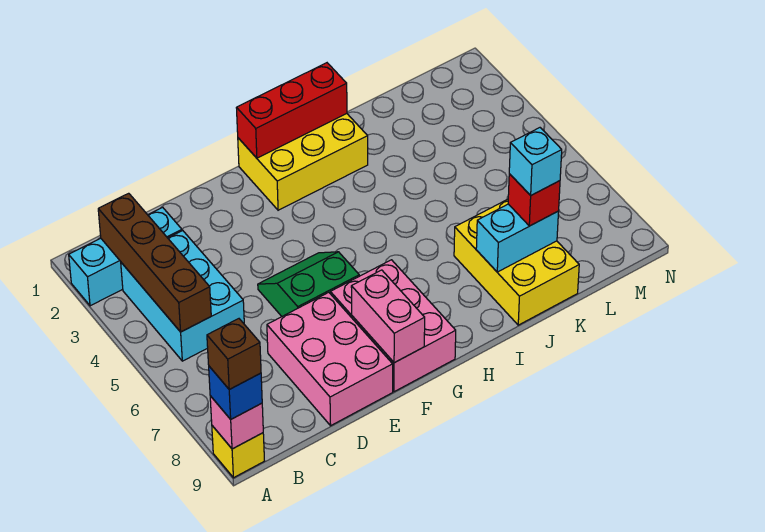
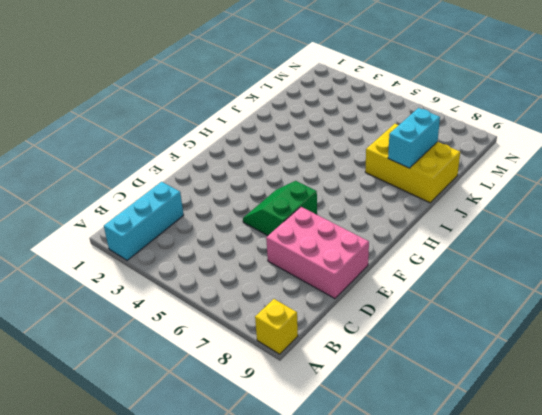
none -> cyan brick B3:C5 level 1
none -> pink brick F7:G9 level 1
none -> yellow brick G1:I2 level 1

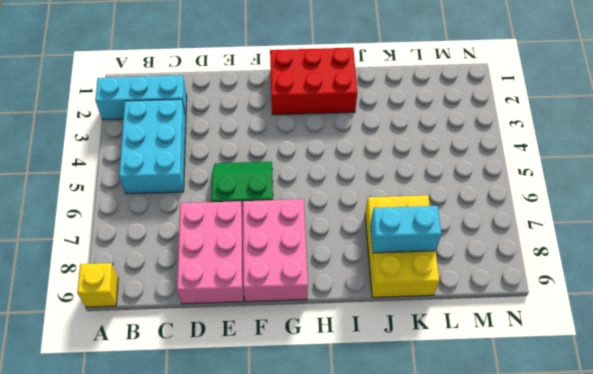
red brick G1:I2 level 1 -> yellow brick G1:I2 level 1
none -> pink brick A9 level 2
none -> brown brick B2:B5 level 2
none -> pink brick F8:F9 level 2

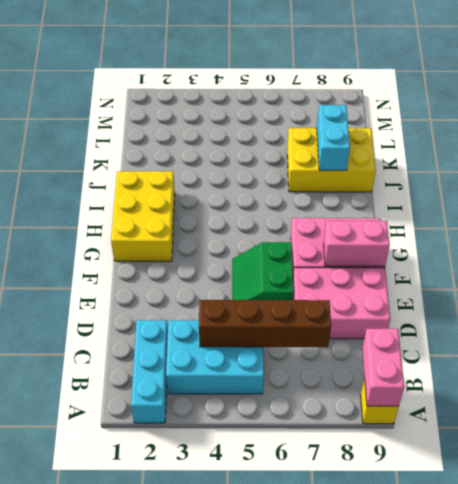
pink brick A9:B9 level 2 -> pink brick A9 level 2
brown brick C4:C7 level 2 -> brown brick B2:B5 level 2
none -> red brick G1:I1 level 2
none -> blue brick A9 level 3
none -> red brick K8 level 3

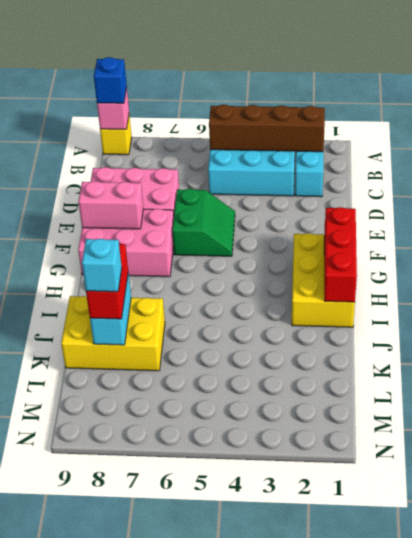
red brick J8:K8 level 3 -> red brick K8 level 3
none -> brown brick A9 level 4

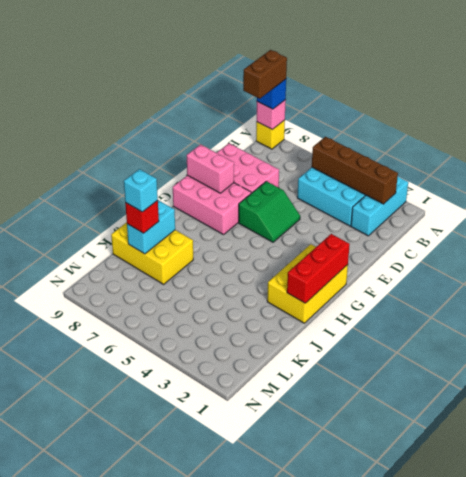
brown brick A9:B9 level 4 -> brown brick A9 level 4

